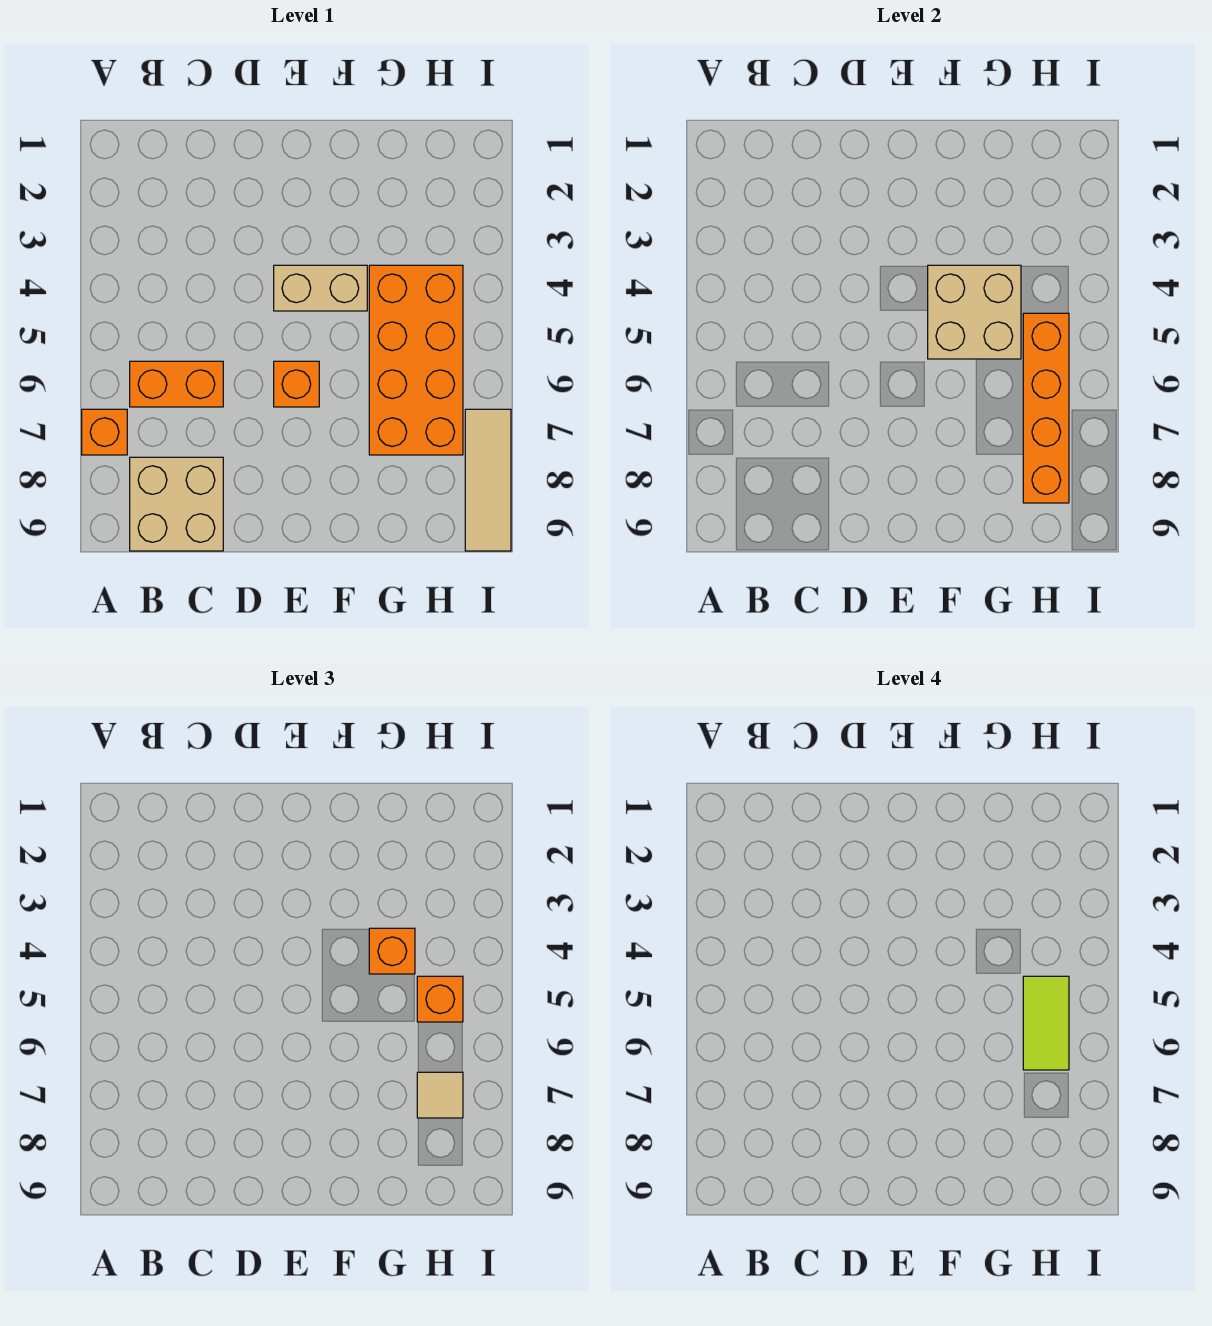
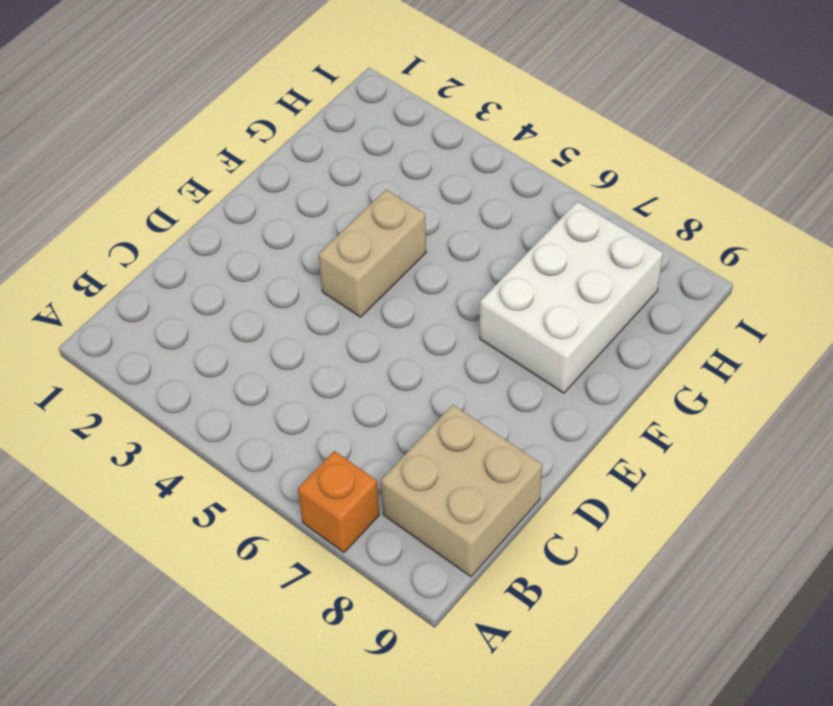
white brick F7:H8 level 1 -> orange brick G4:H7 level 1
none -> orange brick B6:C6 level 1
none -> orange brick E6 level 1
none -> tan tile I7:I9 level 1

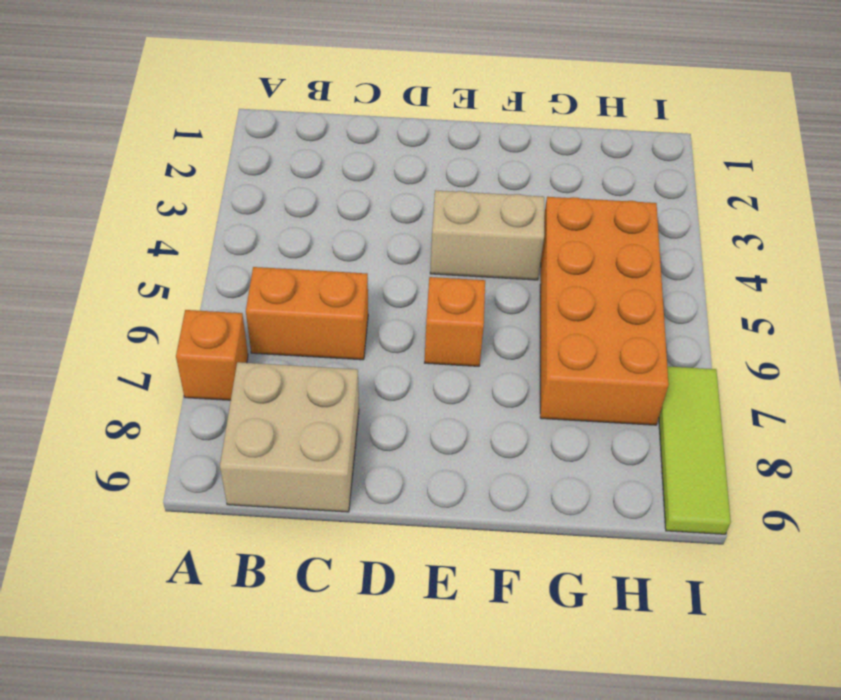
lime tile I7:I9 level 1 -> tan tile I7:I9 level 1
none -> tan brick F4:G5 level 2
none -> orange brick H5:H8 level 2
none -> orange brick G4 level 3

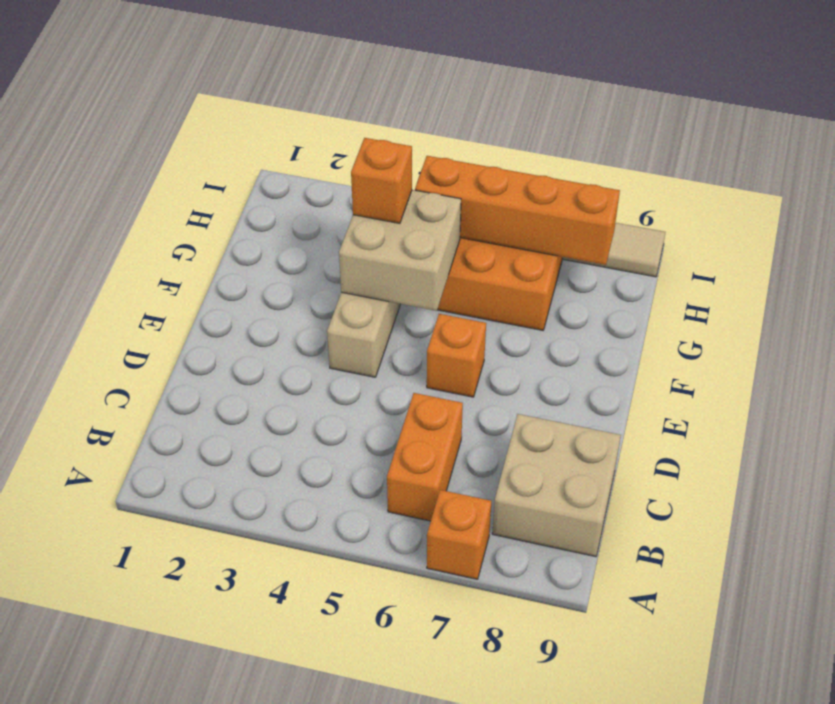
none -> orange brick H5 level 3
none -> tan tile H7 level 3
none -> lime tile H5:H6 level 4

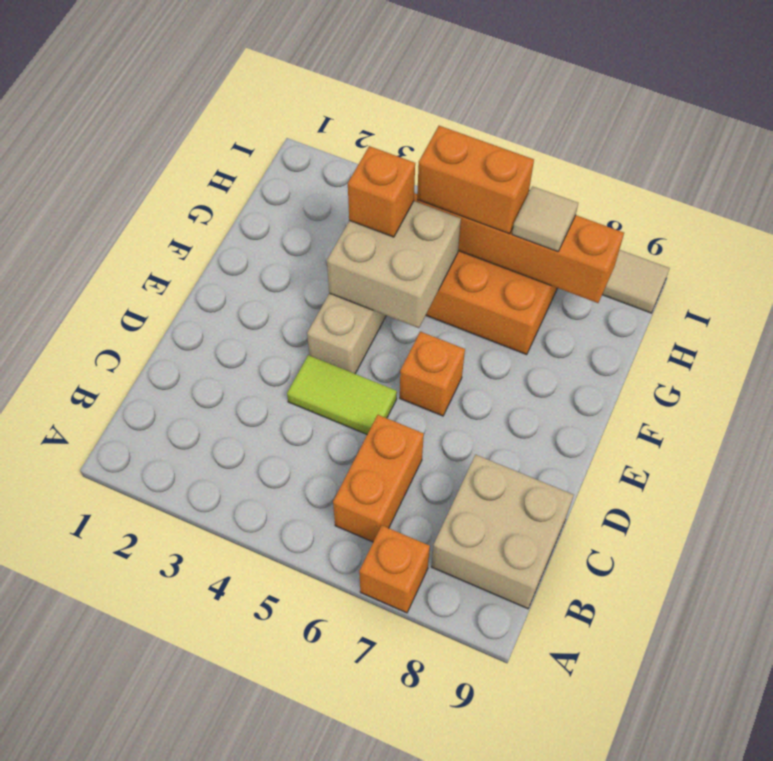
lime tile D4:D5 level 1 -> lime tile H5:H6 level 4
orange brick H5:H6 level 3 -> orange brick H5 level 3

